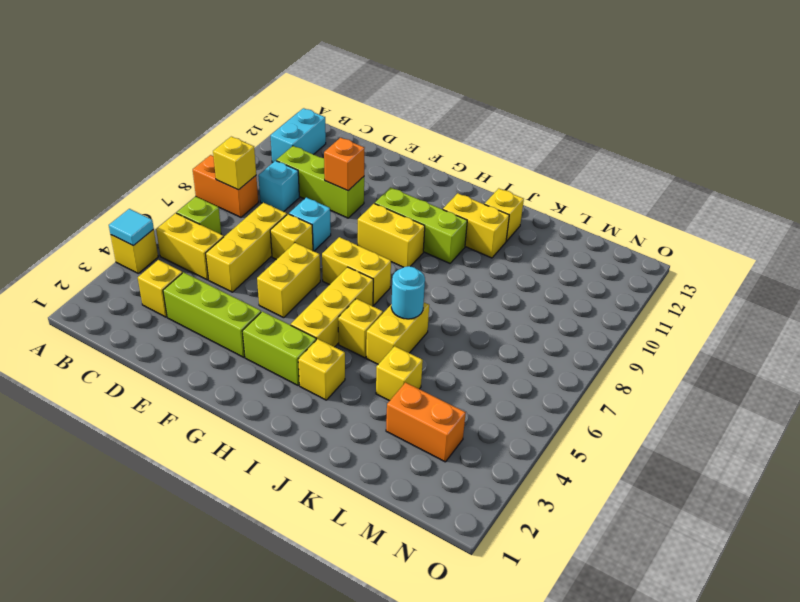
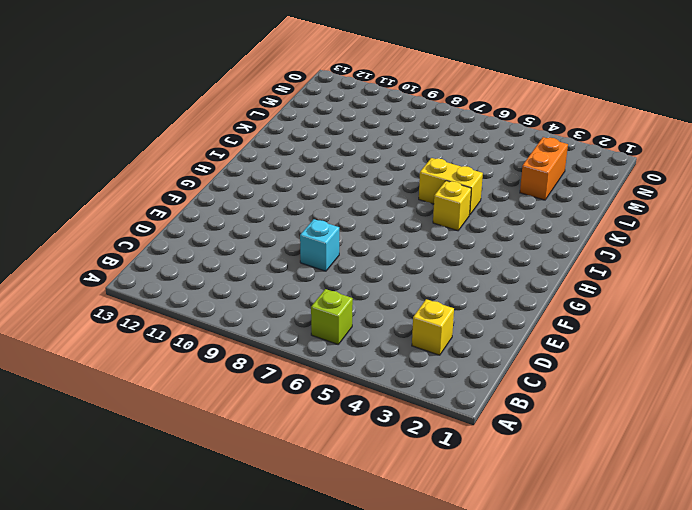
none -> yellow brick A4 level 1
none -> orange brick A8:B8 level 1
none -> yellow brick B5:C5 level 1

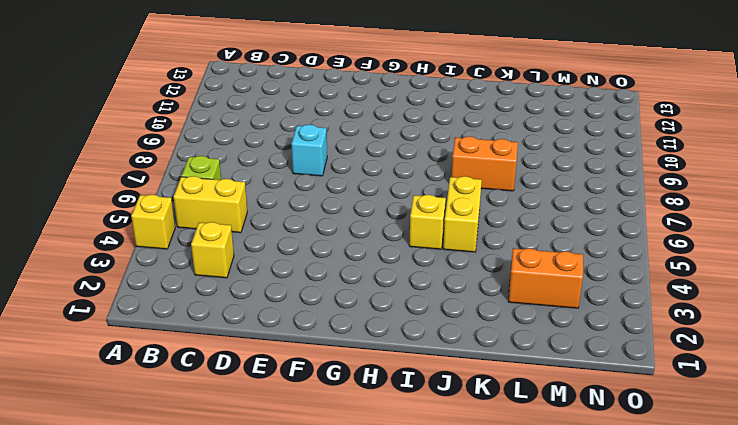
orange brick J8:K8 level 1 -> orange brick A8:B8 level 1
none -> cyan brick B11:B12 level 1
none -> cyan brick C9 level 1
none -> lime brick C10:E10 level 1

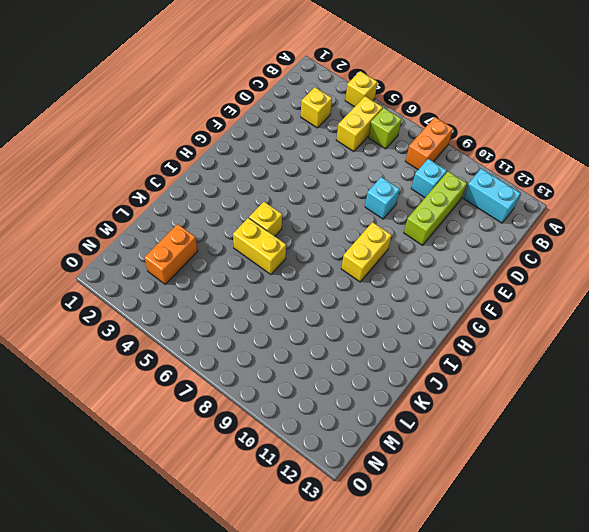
none -> lime brick D3:F3 level 1
none -> yellow brick D5:D7 level 1
none -> yellow brick E7 level 1

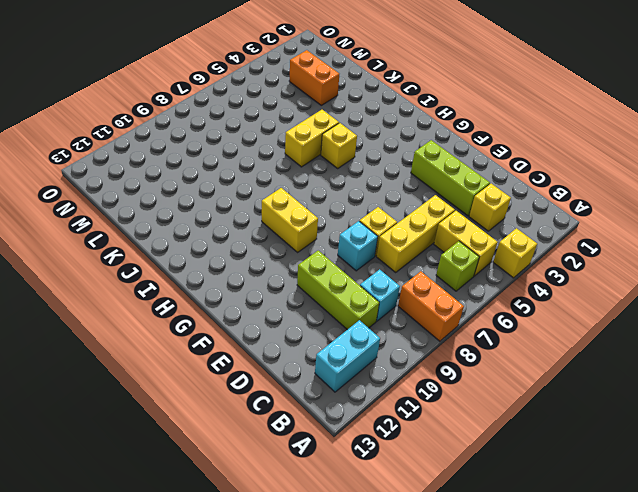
none -> yellow brick F5:F6 level 1
none -> lime brick G3:H3 level 1
none -> yellow brick G7:H7 level 1

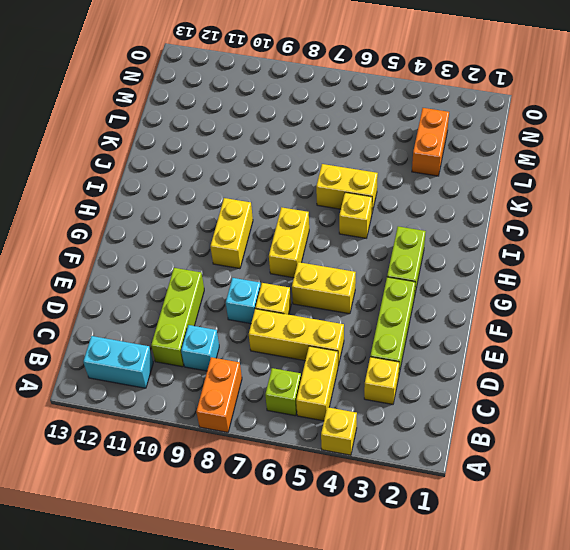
none -> lime brick G10:I10 level 1
none -> yellow brick H4:H6 level 1
none -> yellow brick I3 level 1

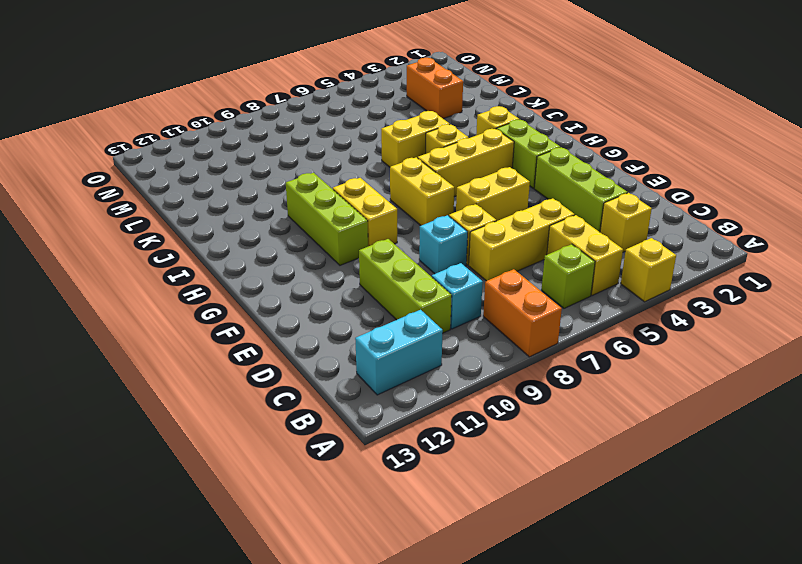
none -> yellow brick I11:J11 level 1
none -> yellow brick J12 level 1
none -> yellow brick K4 level 1

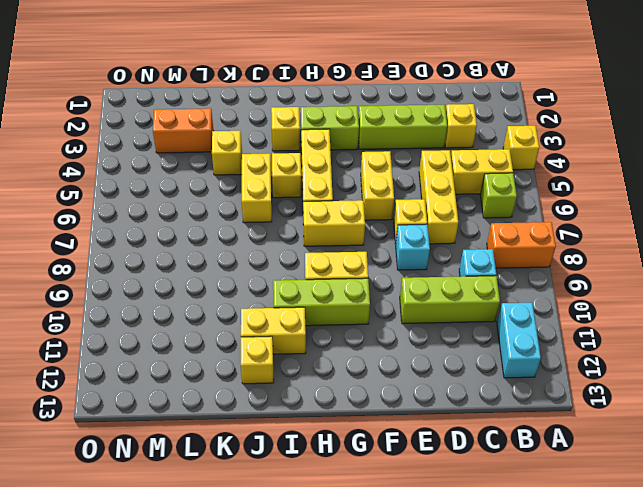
none -> cyan tile A4 level 2
none -> yellow brick B8 level 2
none -> orange brick E10 level 2

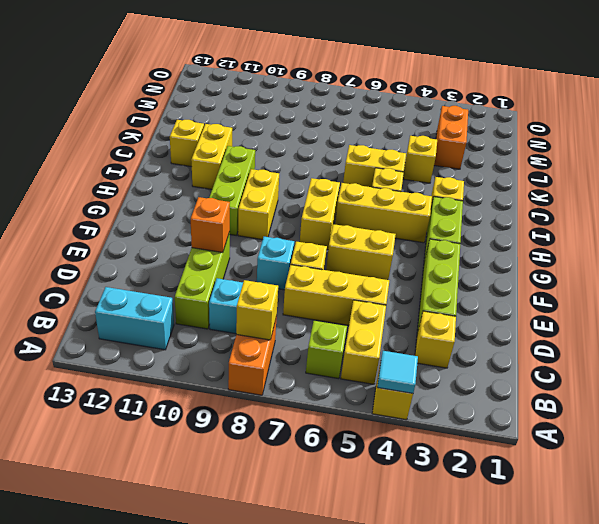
none -> cyan round brick J6 level 2

